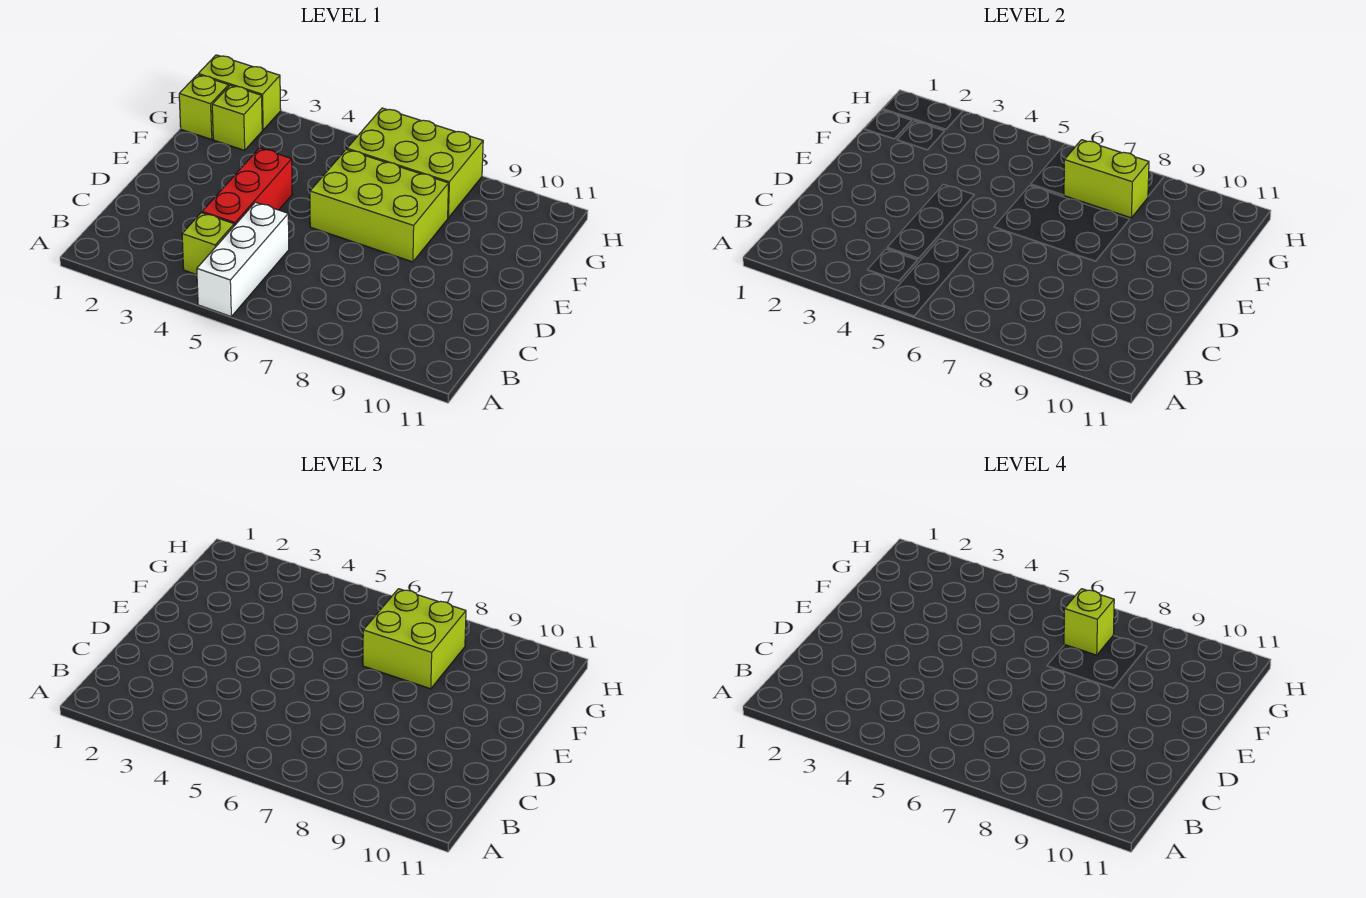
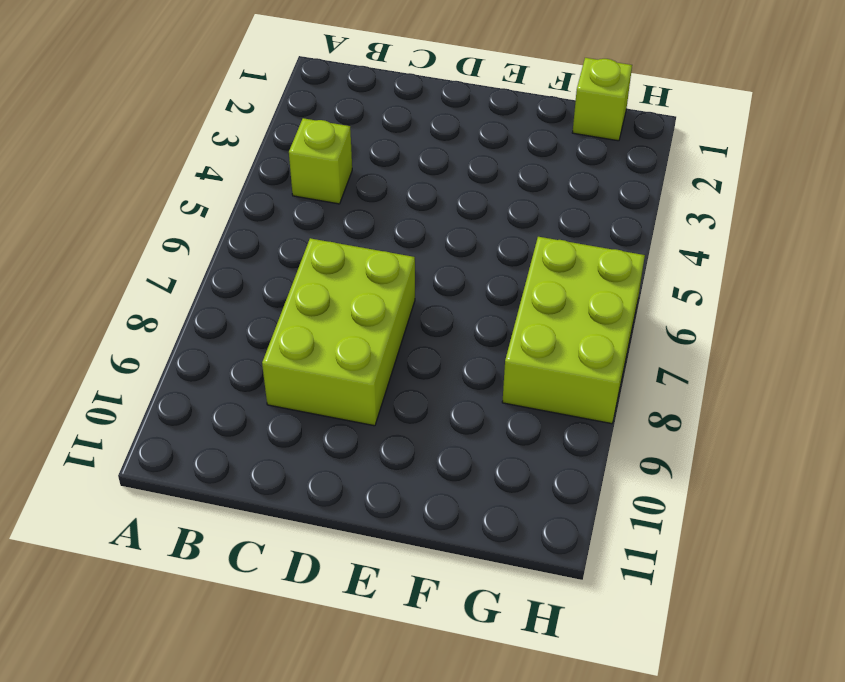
lime brick C7:D9 level 1 -> lime brick E6:F8 level 1
none -> white brick A5:C5 level 1
none -> red brick C4:E4 level 1

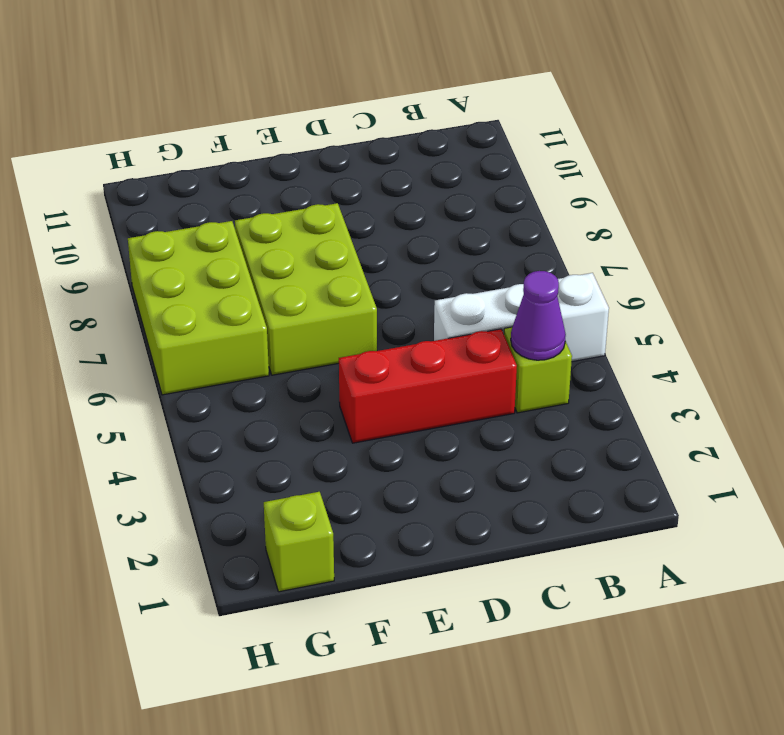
purple cone B4 level 2 -> none
none -> lime brick G2 level 1
none -> lime brick H1:H2 level 1

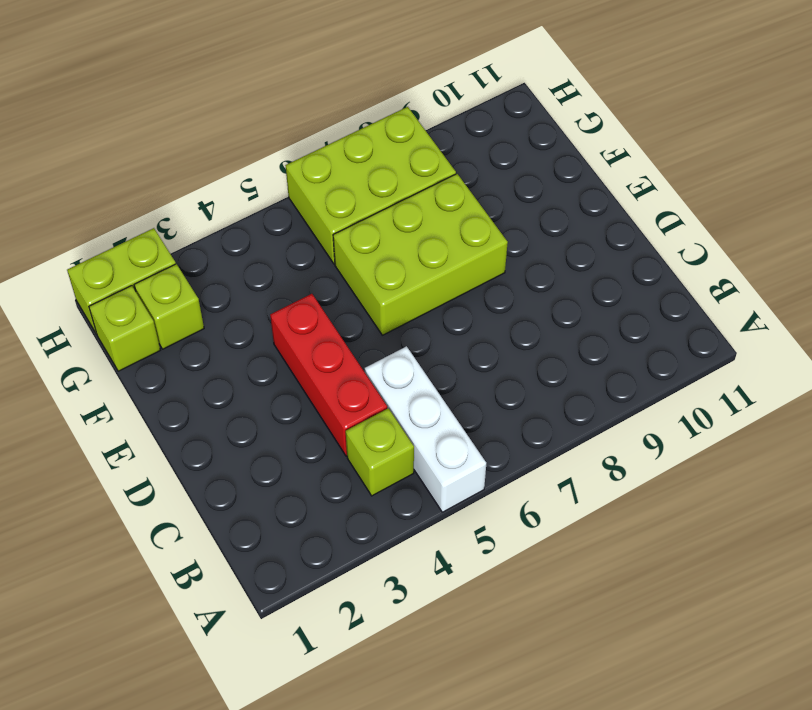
none -> lime brick G7:G8 level 2
none -> lime brick F7:G8 level 3

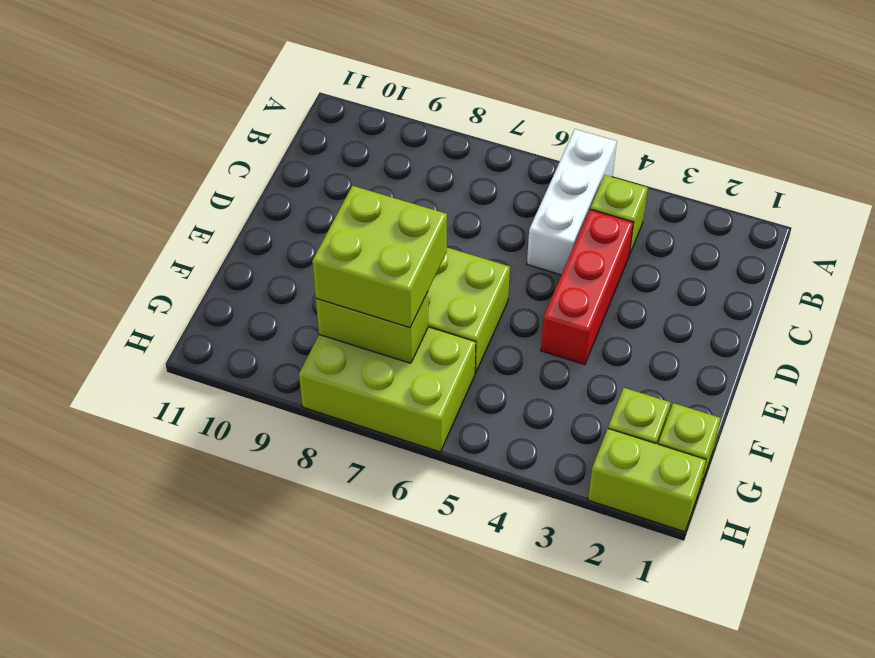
none -> lime brick G7 level 4

